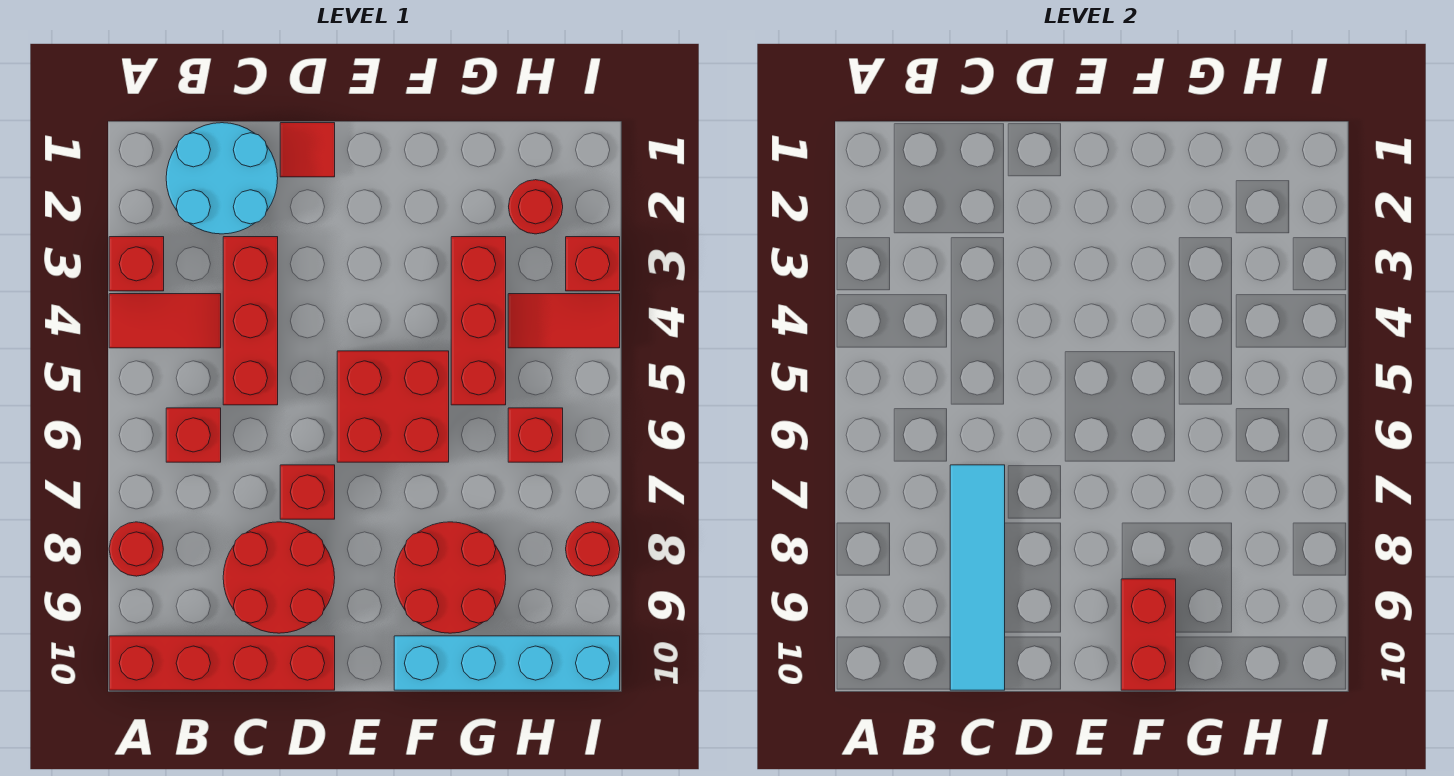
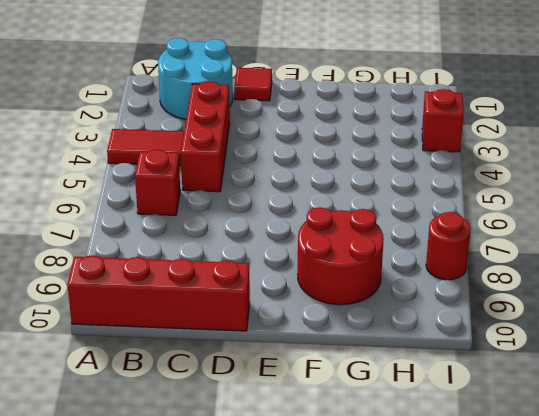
none -> red brick A3 level 1
none -> red round brick A8 level 1
none -> red round brick C8:D9 level 1

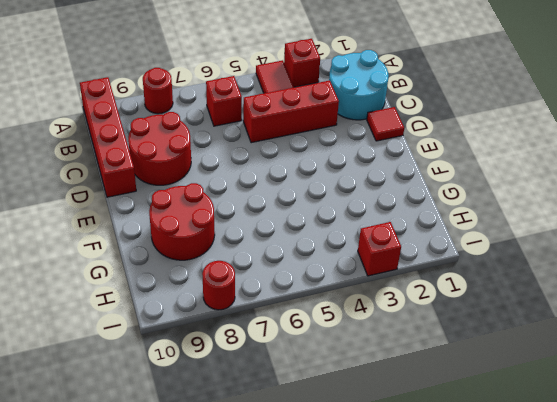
none -> red brick D7 level 1
none -> red brick E5:F6 level 1
none -> cyan brick F10:I10 level 1

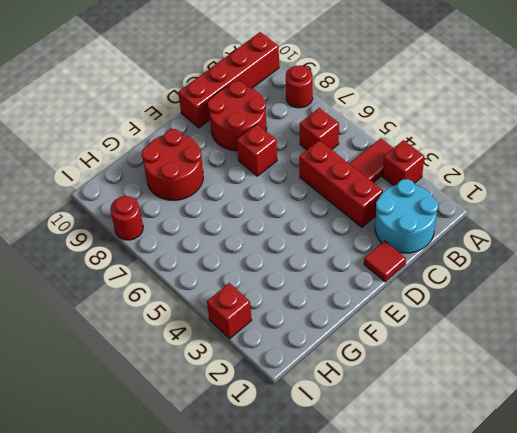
none -> red brick E5:F6 level 1
none -> cyan brick F10:I10 level 1
none -> red brick G3:G5 level 1

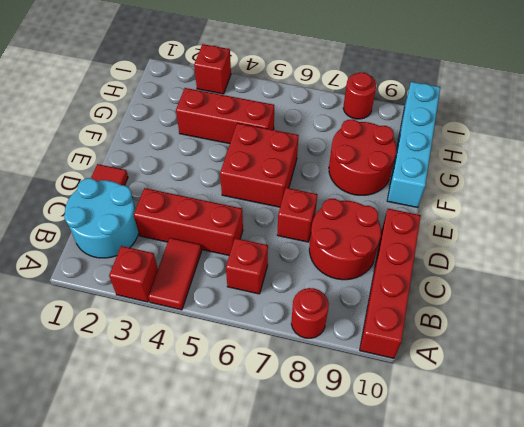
none -> red round brick H2 level 1
none -> red tile H4:I4 level 1
none -> red brick H6 level 1

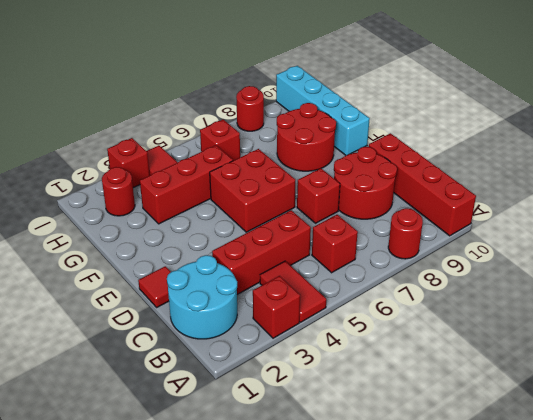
none -> cyan tile C7:C10 level 2
none -> red brick F9:F10 level 2

